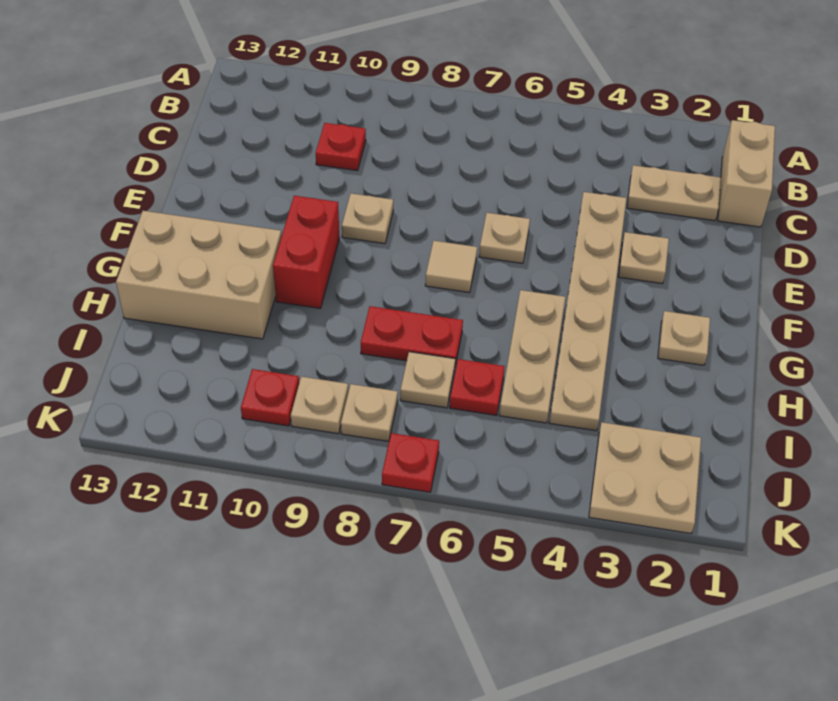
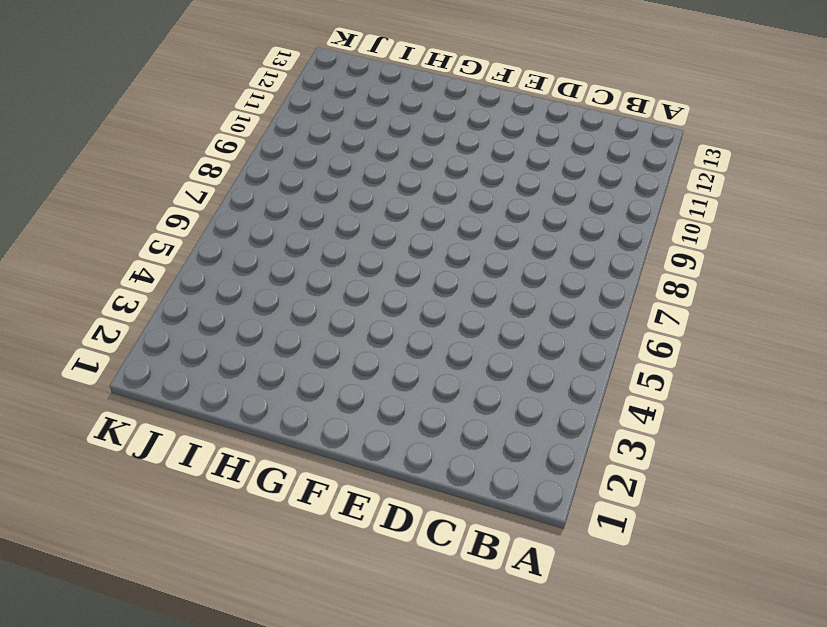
none -> tan brick B1:C1 level 1
none -> tan plate C2:C3 level 1
none -> red plate C10 level 1

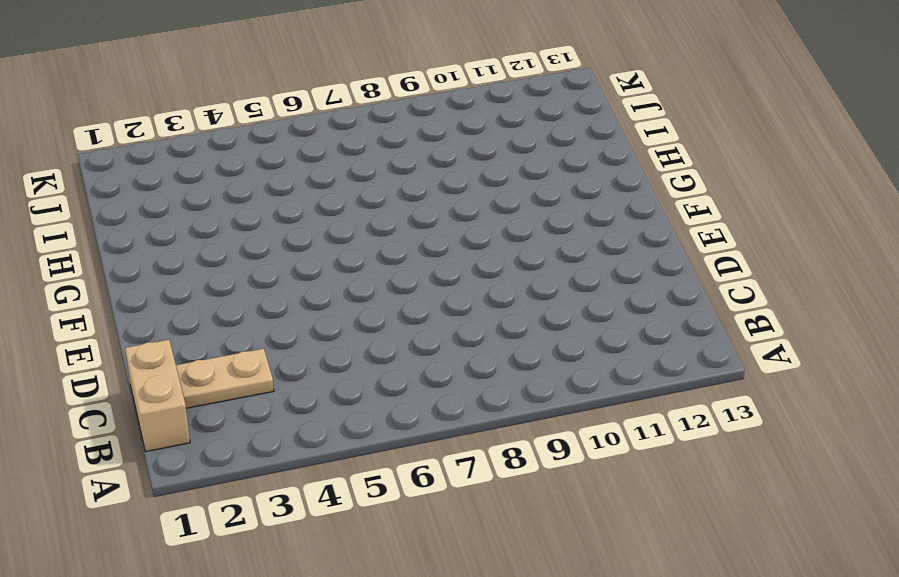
none -> red plate C10 level 1
none -> tan plate D4:I4 level 1
none -> tan plate E3 level 1

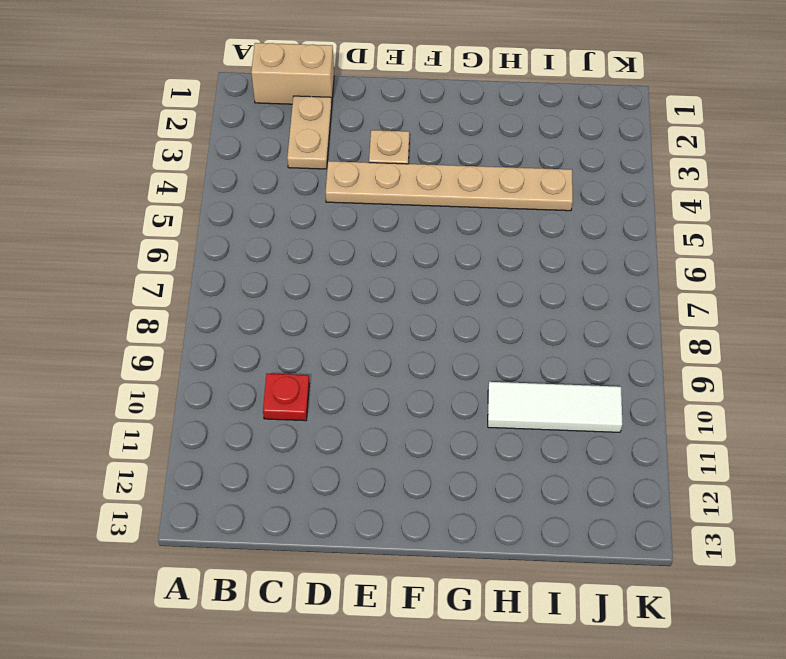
white tile H10:J10 level 1 -> red plate J10 level 1
none -> tan plate E6 level 1
none -> tan plate E9 level 1
none -> tan tile F7 level 1

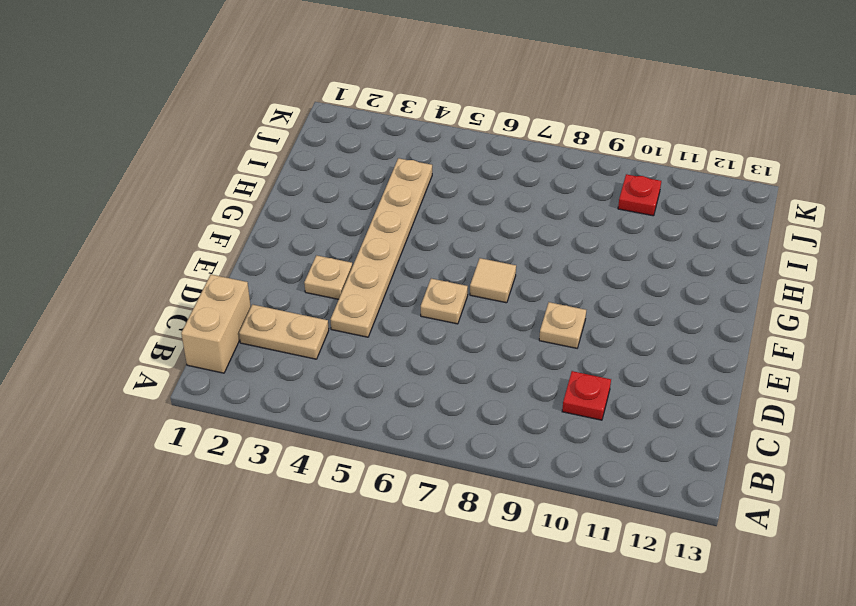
none -> red brick F10:G10 level 1
none -> tan plate G2 level 1
none -> tan plate G5:I5 level 1

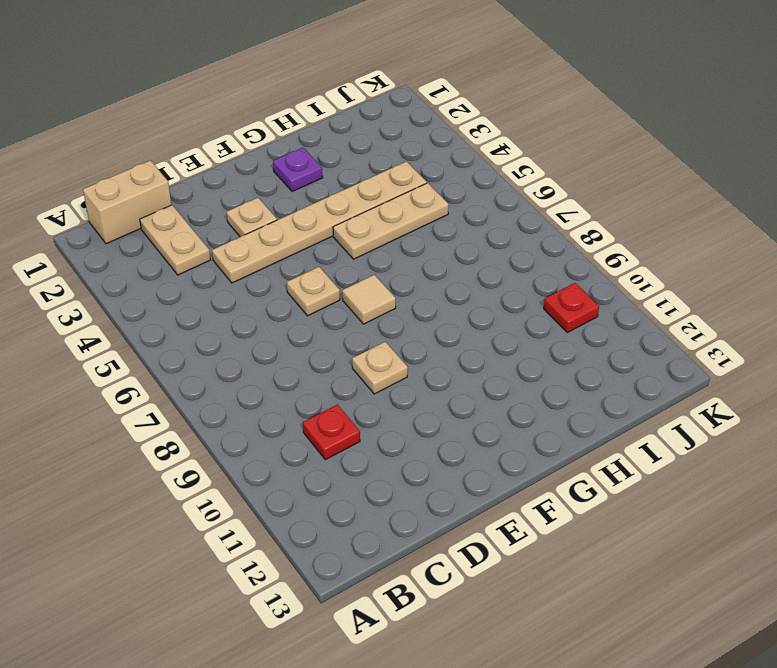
purple plate G2 level 1 -> tan plate G2 level 1
none -> red brick F10:G10 level 1
none -> tan brick G11:H13 level 1
none -> red plate H7:H8 level 1

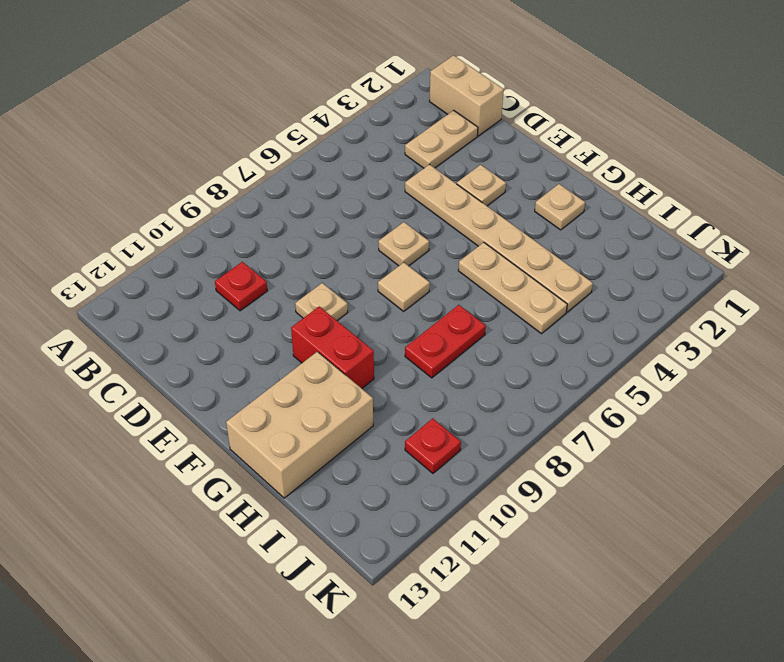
none -> red plate I6 level 1
none -> tan plate I7 level 1
none -> tan plate J2:K3 level 1

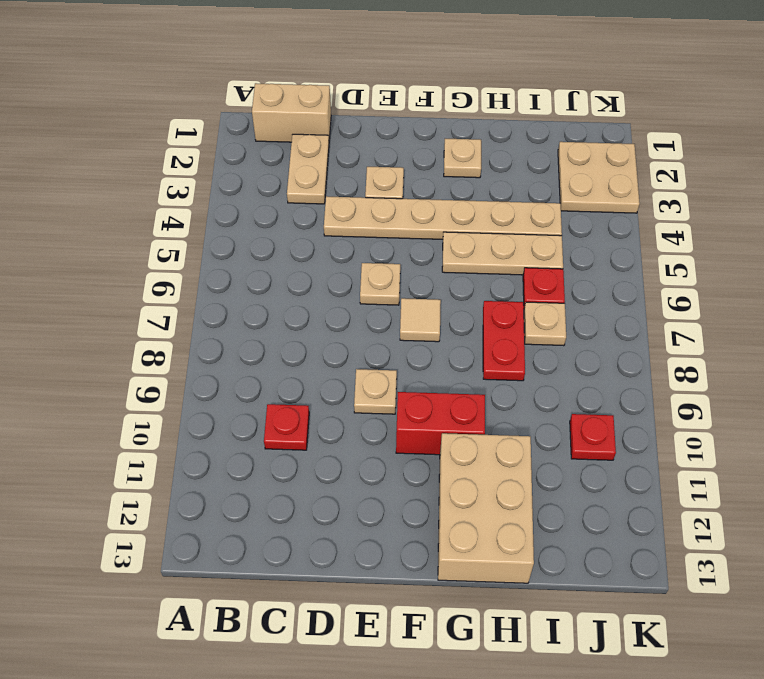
none -> tan plate J8 level 1
none -> tan plate J9 level 1
none -> red plate K7 level 1

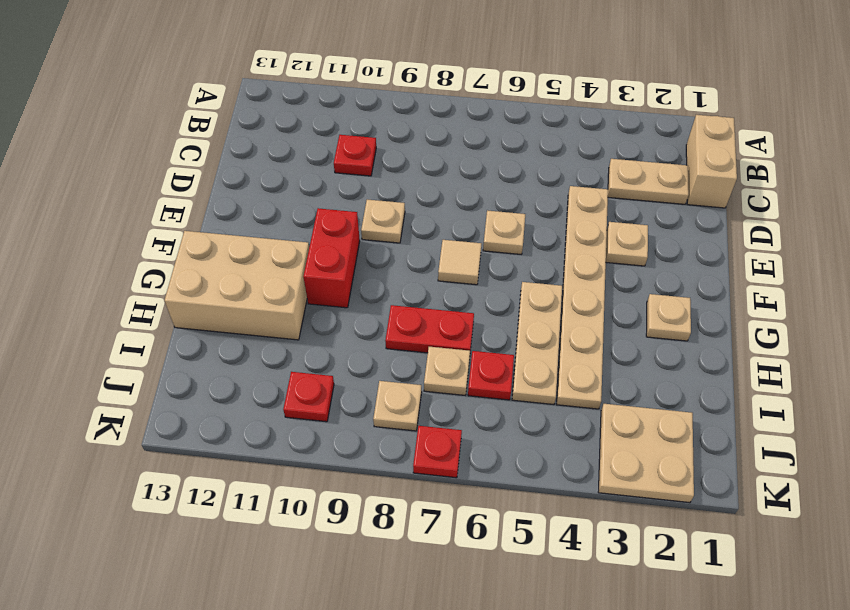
none -> tan plate J9 level 1

